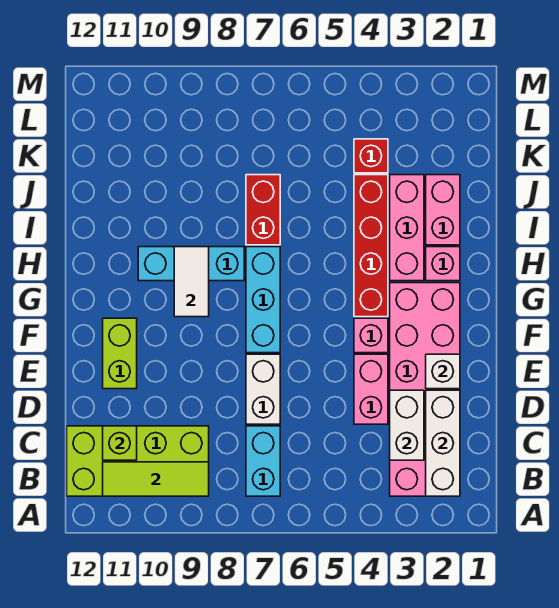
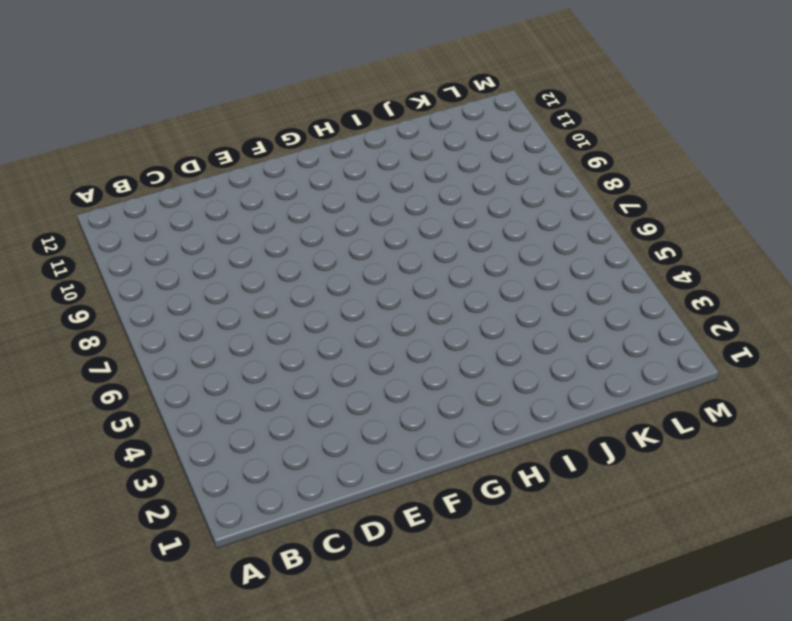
none -> pink brick B2:G3 level 1
none -> cyan brick B7:C7 level 1
none -> lime brick B9:C12 level 1

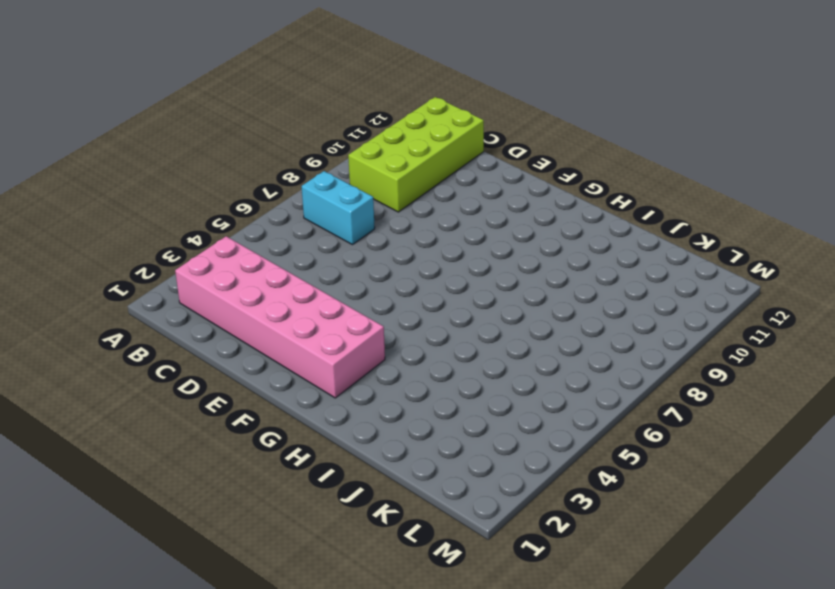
none -> pink brick D4:E4 level 1
none -> white brick D7:E7 level 1
none -> lime brick E11:F11 level 1

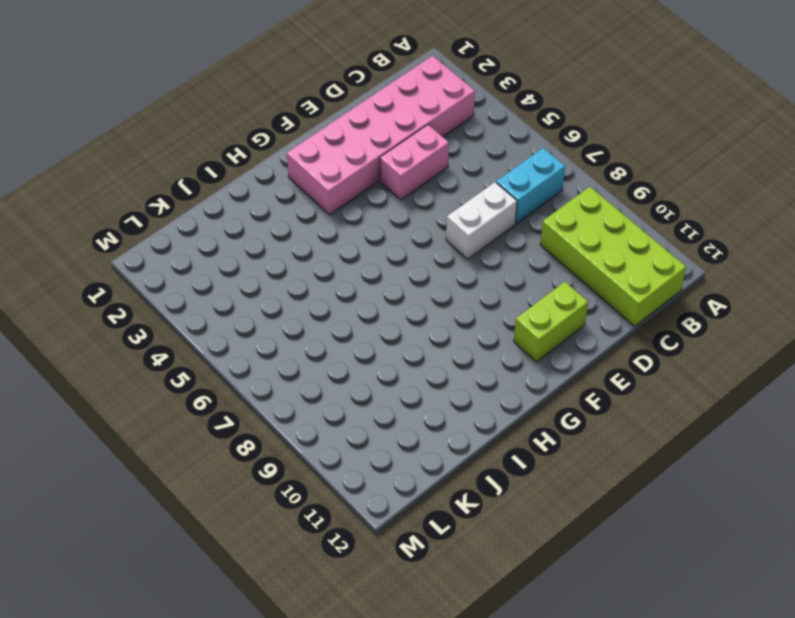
none -> pink brick F4 level 1
none -> cyan brick F7:H7 level 1
none -> red brick G4:J4 level 1

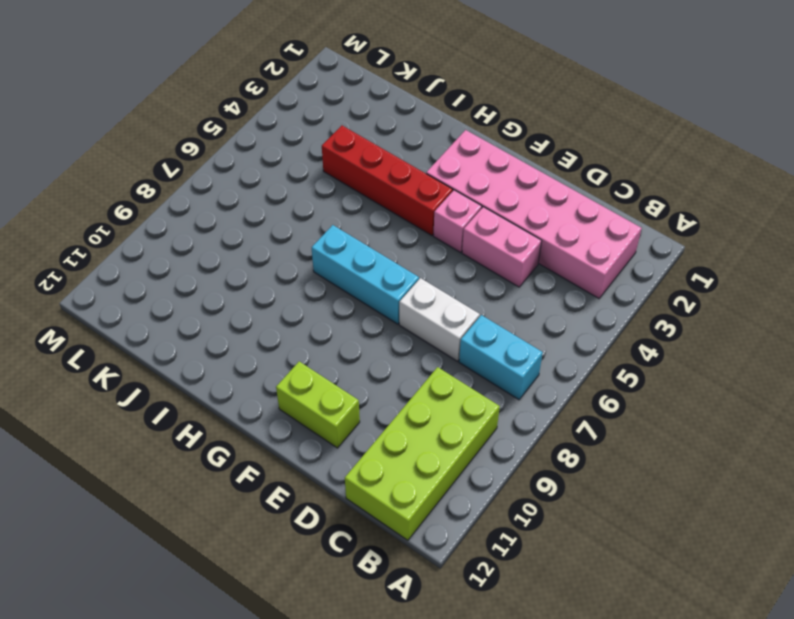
none -> pink brick H2 level 1
none -> pink brick H3:J3 level 1
none -> cyan brick H8:H10 level 1

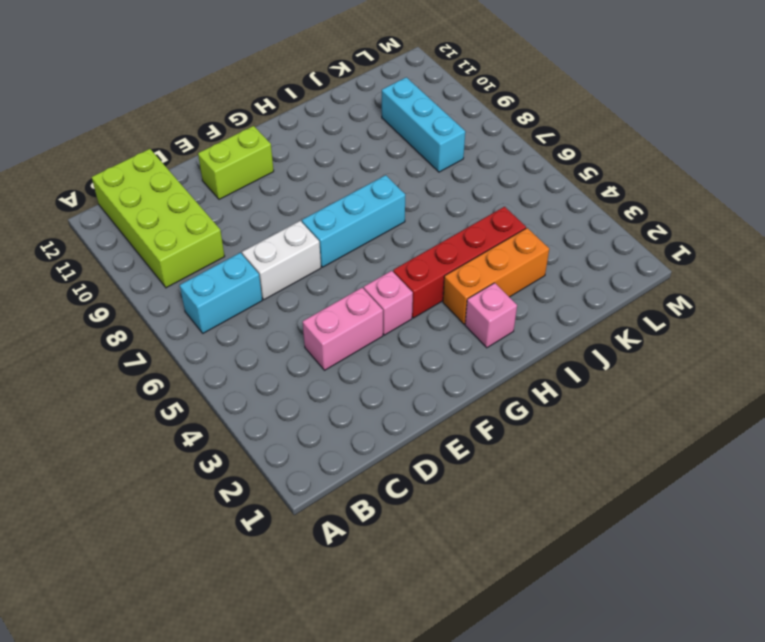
orange brick H3:J3 level 1 -> pink brick H3:J3 level 1
cyan brick K8:K10 level 1 -> cyan brick H8:H10 level 1
none -> pink brick B2:G3 level 1
none -> pink brick I2:J2 level 1
none -> red brick I7:J7 level 1

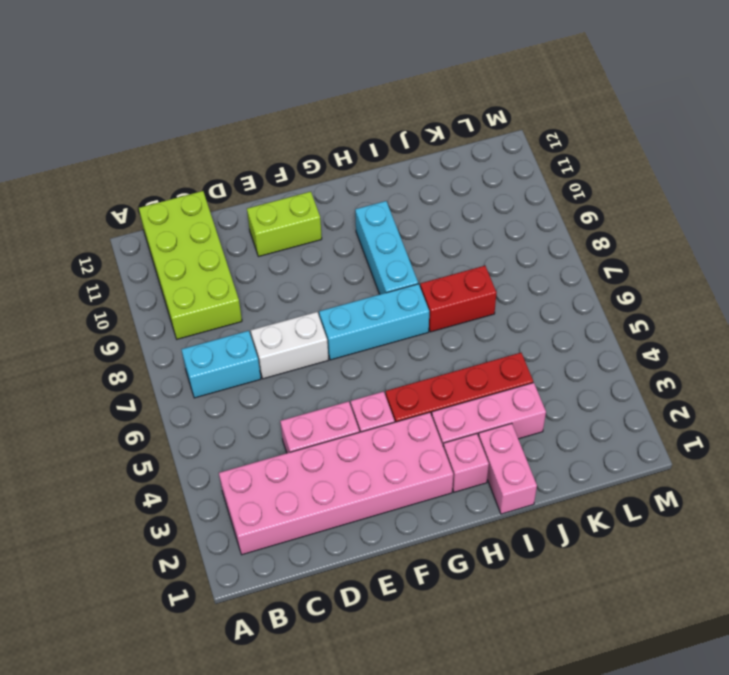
pink brick I1:I2 level 1 -> pink brick I2:J2 level 1
none -> red brick K4 level 1
none -> white brick B2:D2 level 2
none -> lime tile B9:B11 level 2

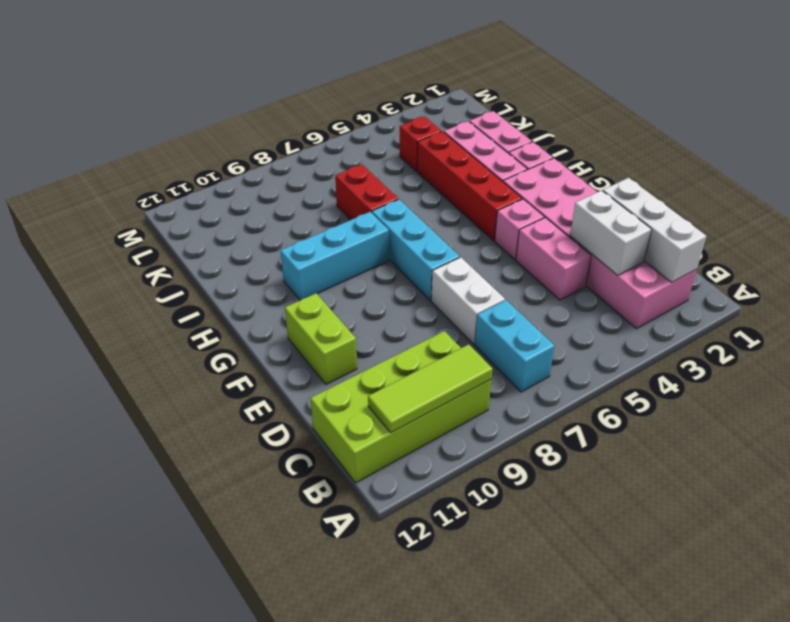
none -> lime brick C11 level 2
none -> white brick E2 level 2
none -> white tile G9:H9 level 2

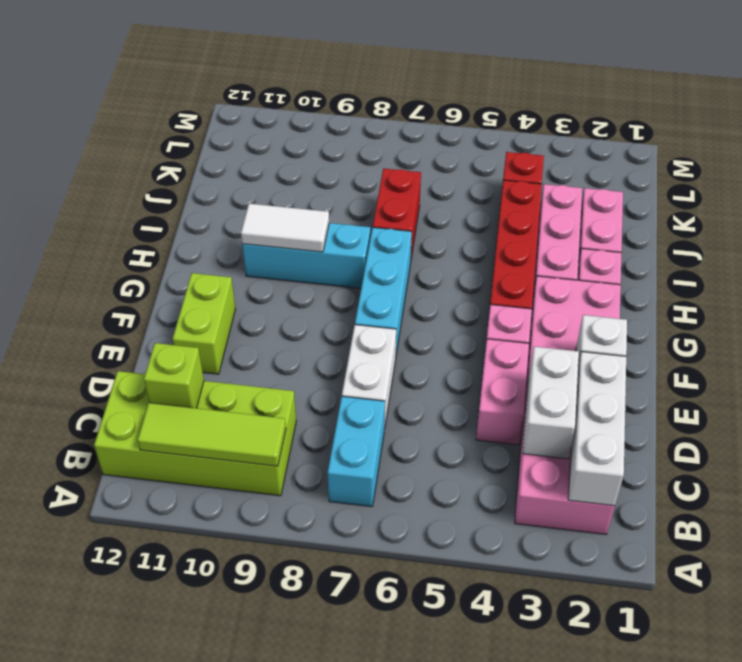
white tile H9:H10 level 2 -> white tile G9:H9 level 2

